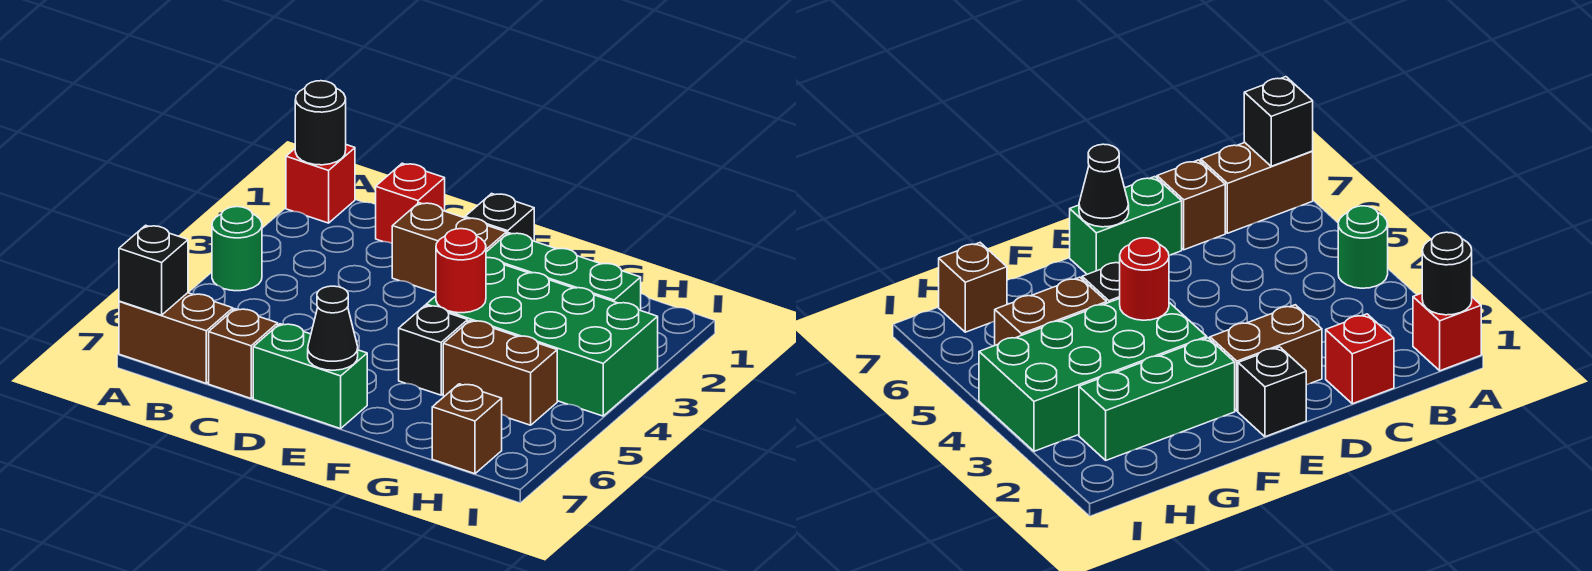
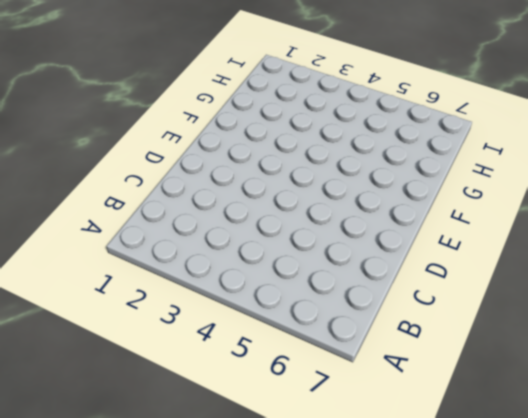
none -> red brick A1 level 1
none -> green round brick A4 level 1
none -> brown brick A7:B7 level 1

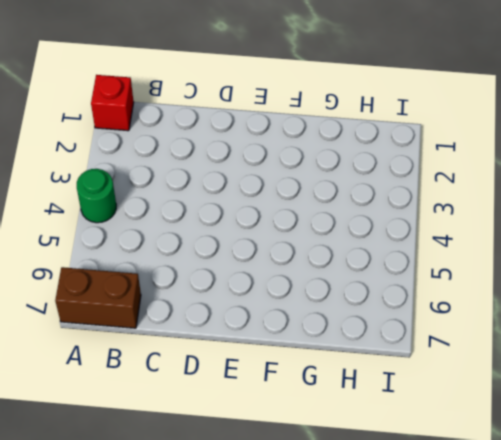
none -> red brick C1 level 1
none -> brown brick C7 level 1
none -> brown brick D2:E2 level 1

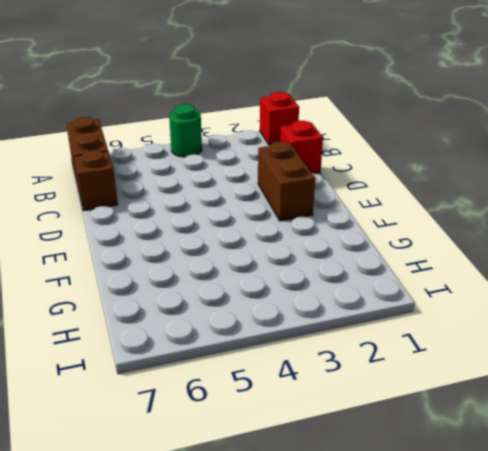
none -> green brick D7:E7 level 1
none -> black brick E1 level 1
none -> green brick F2:H2 level 1

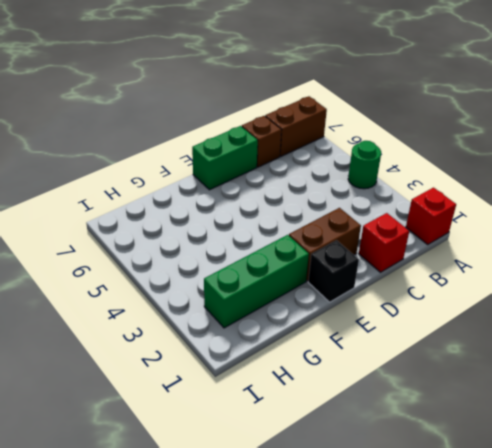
none -> green brick F3:I4 level 1
none -> black brick F5 level 1
none -> brown brick G5:H5 level 1

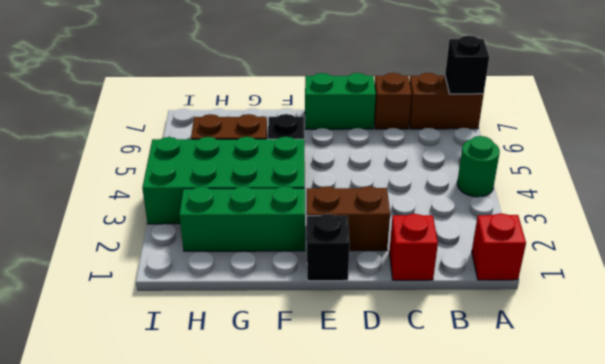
none -> brown brick H7 level 1
none -> black round brick A1 level 2
none -> black cone E7 level 2

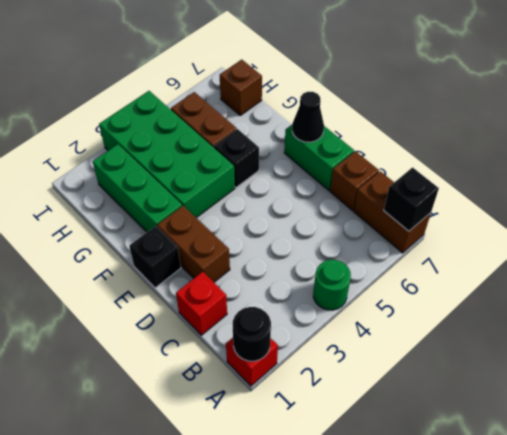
none -> red round brick F4 level 2

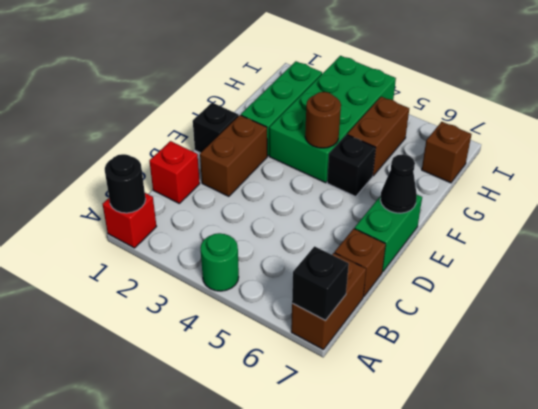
brown round brick F4 level 2 -> red round brick F4 level 2

